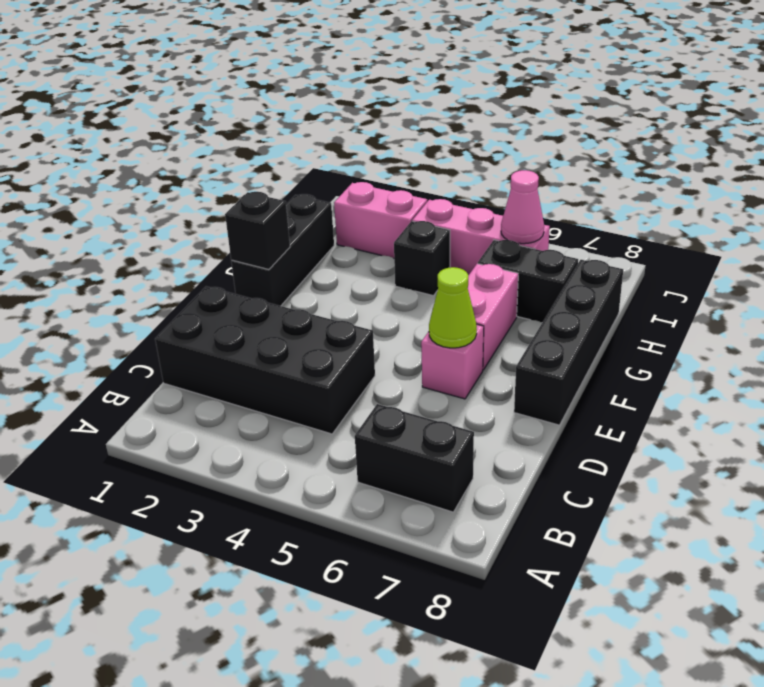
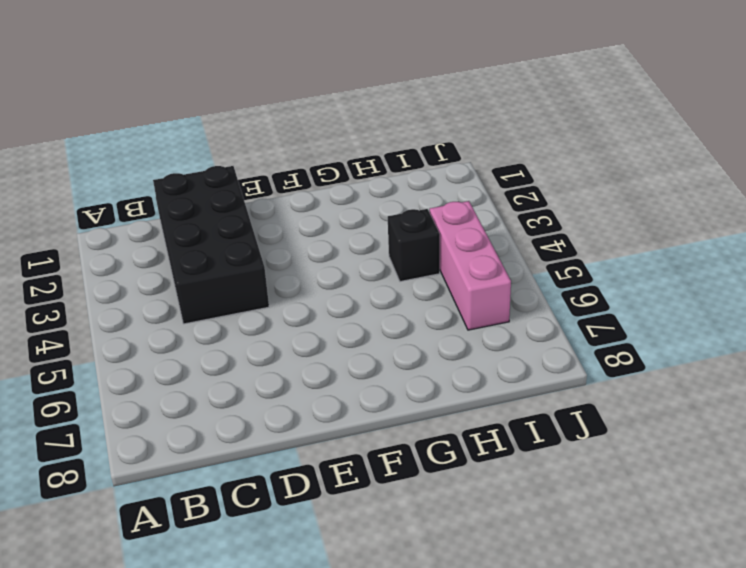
none -> black brick B6:B7 level 1
none -> pink brick E6 level 1
none -> black brick E8:H8 level 1

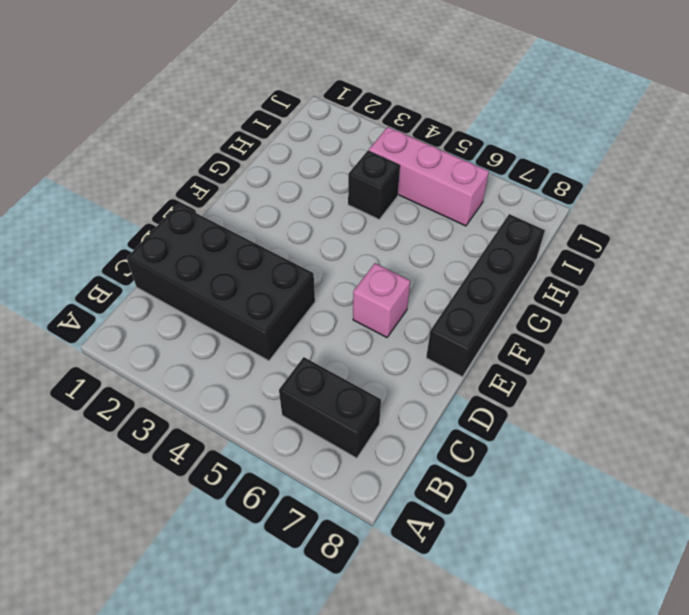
none -> black brick F1:H1 level 1
none -> pink brick F6:G6 level 1
none -> black brick H6:H7 level 1

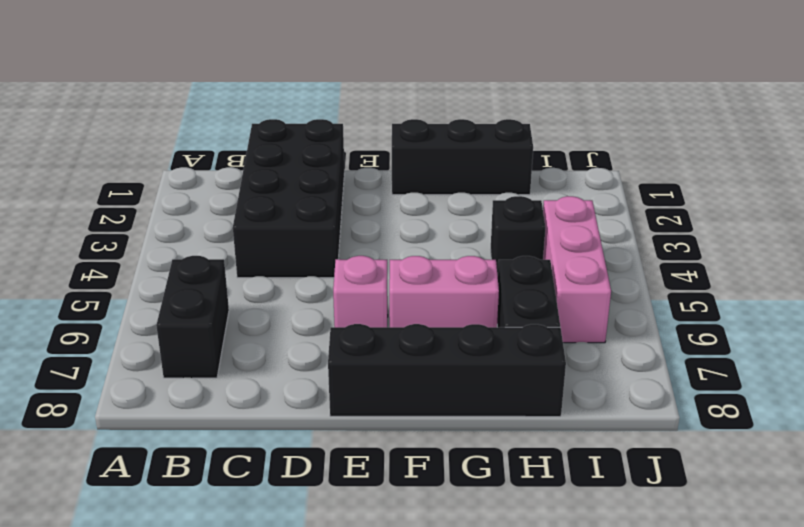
none -> pink brick I2:I3 level 1
none -> lime cone E6 level 2
none -> black brick F1 level 2

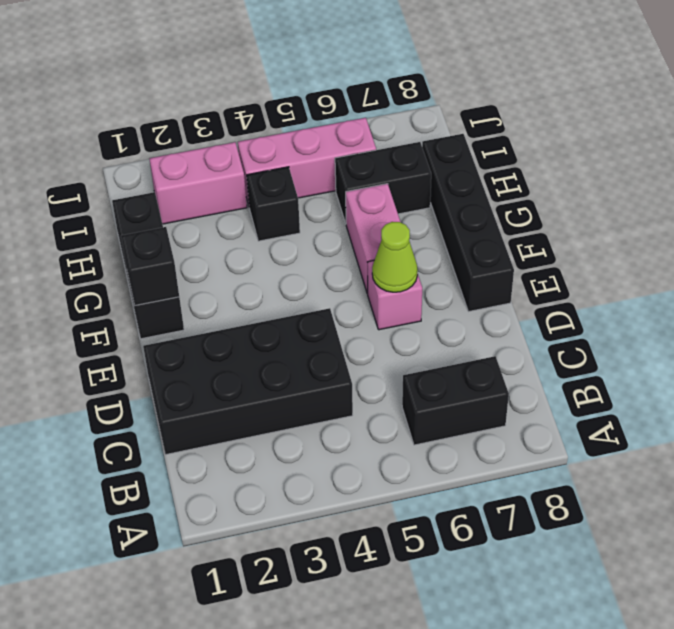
none -> pink cone I6 level 2

